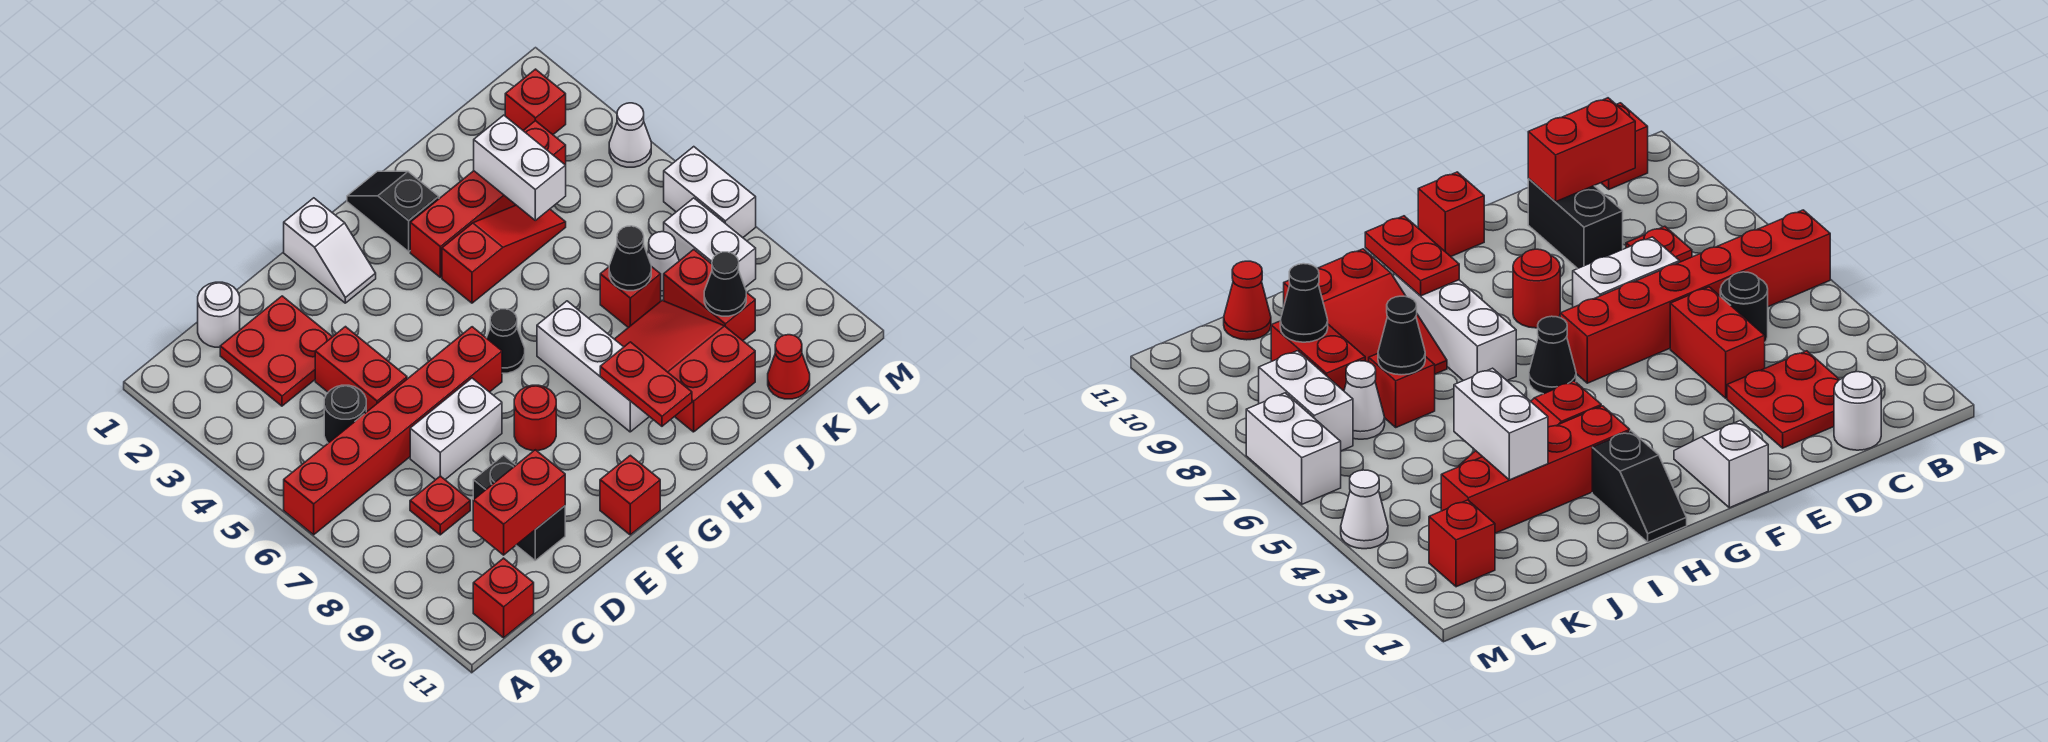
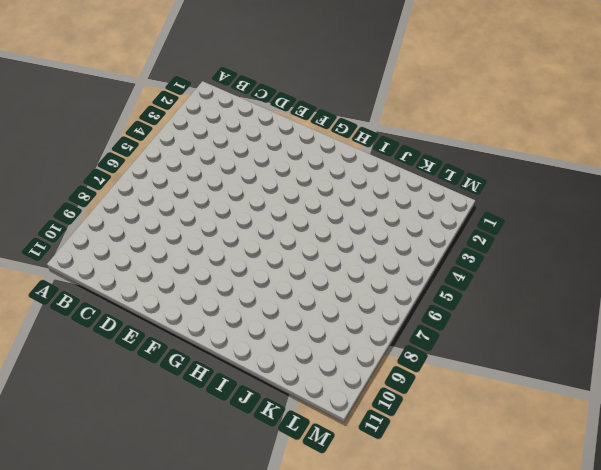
none -> red brick A6:F6 level 1
none -> red brick B11 level 1
none -> white round brick C1 level 1
none -> red plate C2:D3 level 1

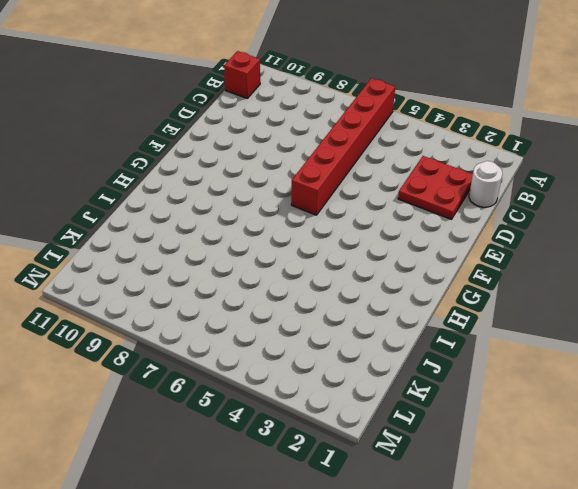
none -> black round brick C5 level 1
none -> red plate C8 level 1
none -> red brick D4:D5 level 1
none -> white brick D7:E7 level 1

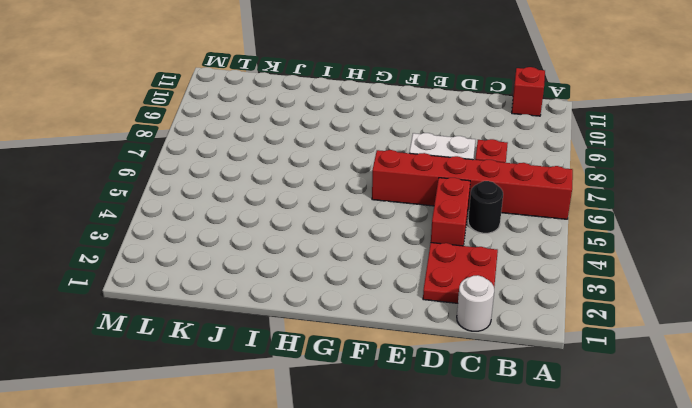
none -> black brick D9:D10 level 1
none -> white slope F1:F2 level 1 top 1
none -> red round brick F8 level 1
none -> red brick F11 level 1

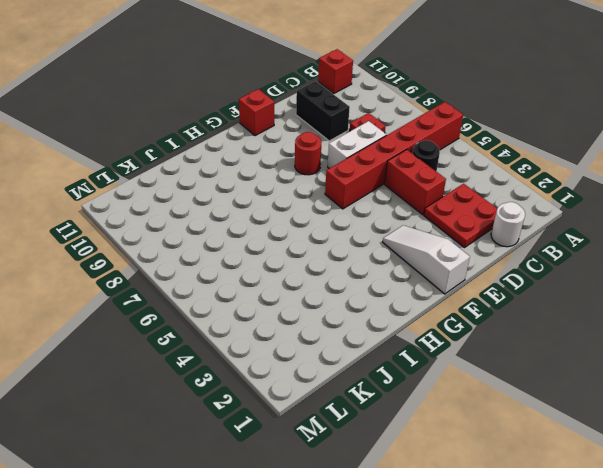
white slope F1:F3 level 1 top 1 -> white slope F1:F2 level 1 top 1
none -> black cone G6 level 1
none -> black slope H1:H2 level 1 top 2
none -> red brick H3:K3 level 1
none -> red slope H4:J4 level 1 top H

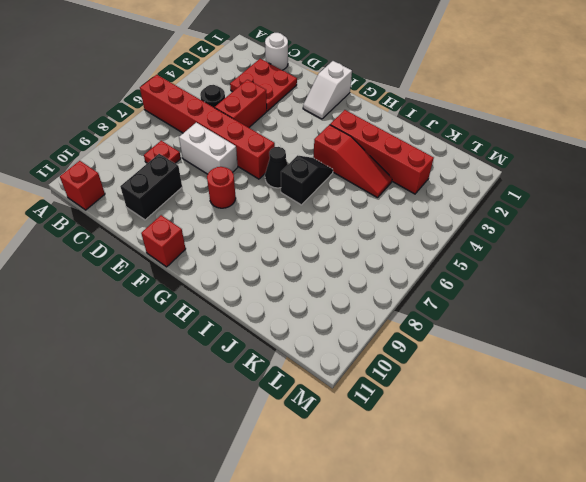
black slope H5:H6 level 1 top 6 -> black slope H1:H2 level 1 top 2
none -> white brick H7:H9 level 1
none -> red slope I8:J10 level 1 top 10
none -> red brick J7 level 1
none -> white cone K7 level 1

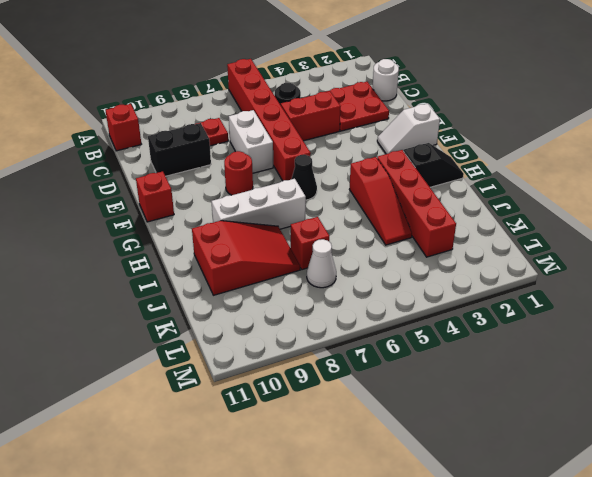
none -> red brick K8:K9 level 1
none -> red cone K11 level 1
none -> red brick L2 level 1
none -> white brick L7:L8 level 1

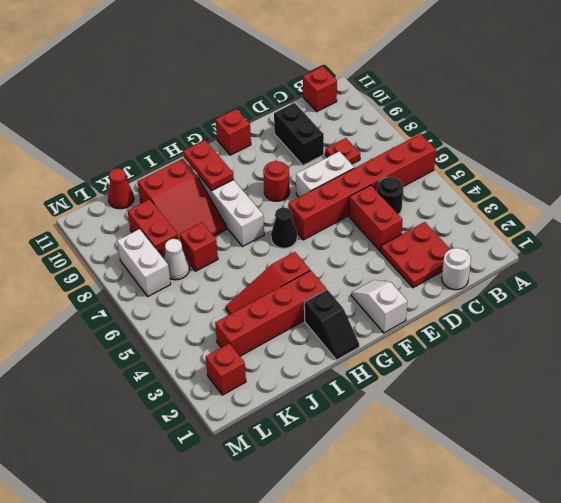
none -> white cone M4 level 1
none -> white brick M6:M7 level 1
none -> red brick C10:D10 level 2
none -> white brick J3:J4 level 2

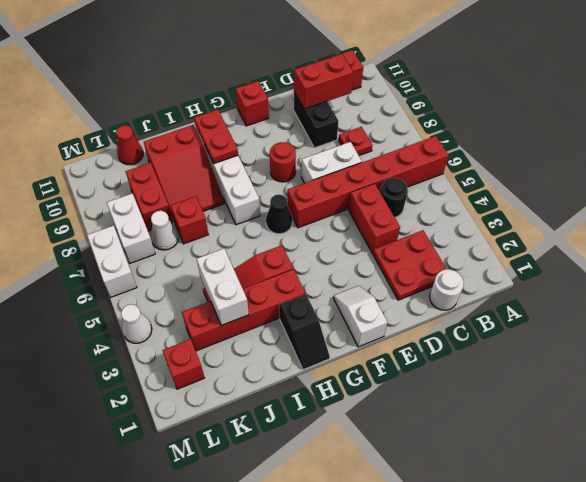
none -> black cone J7 level 2
none -> black cone K9 level 2

